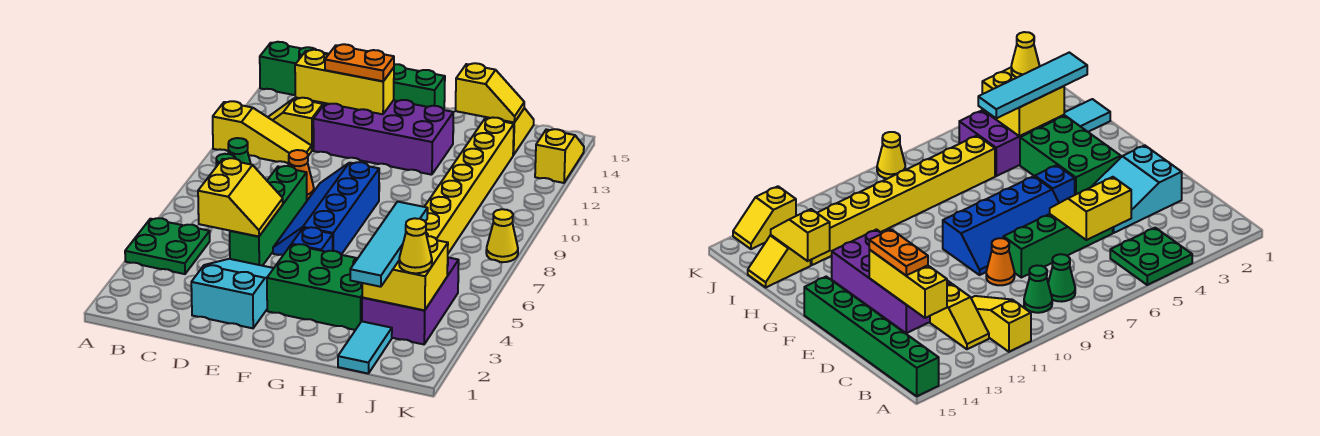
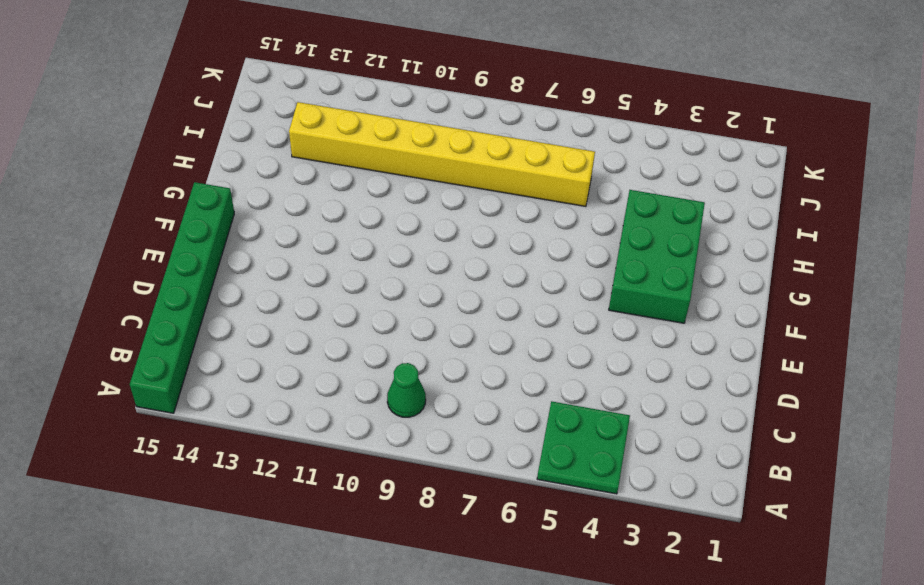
none -> yellow slope A11:C11 level 1 top A
none -> green cone B8 level 1
none -> yellow slope B12:C12 level 1 top C

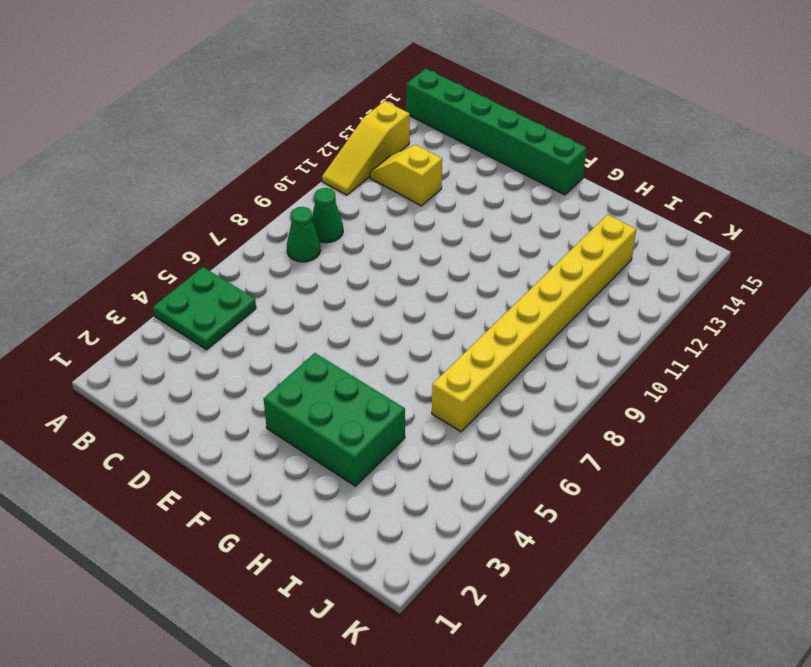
yellow slope A11:A13 level 1 top 13 -> yellow slope A11:C11 level 1 top A
none -> cyan slope D2:E4 level 1 top 2
none -> green brick D5:D8 level 1
none -> orange cone D9 level 1

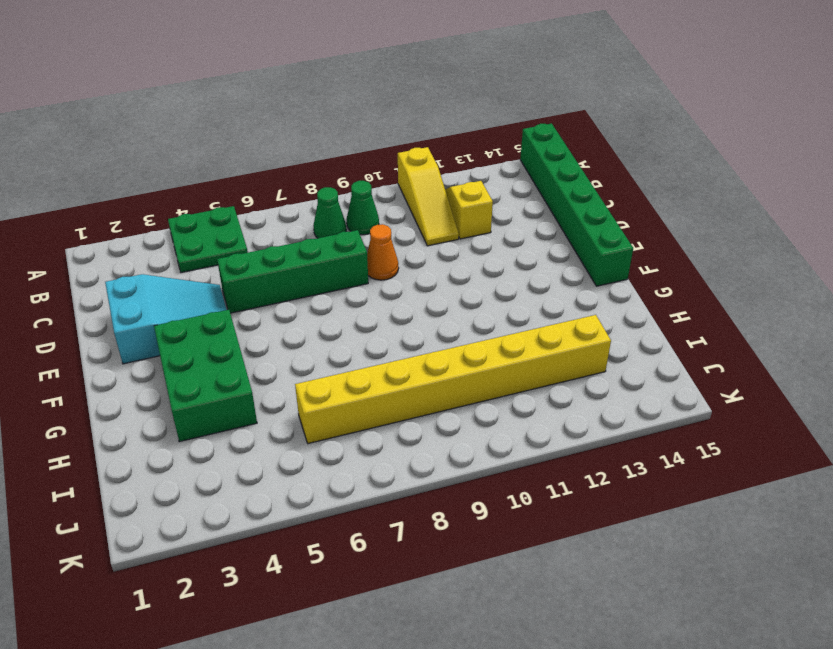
none -> purple brick D12:G13 level 1
none -> blue slope E6:F9 level 1 top F
none -> blue brick F5 level 1

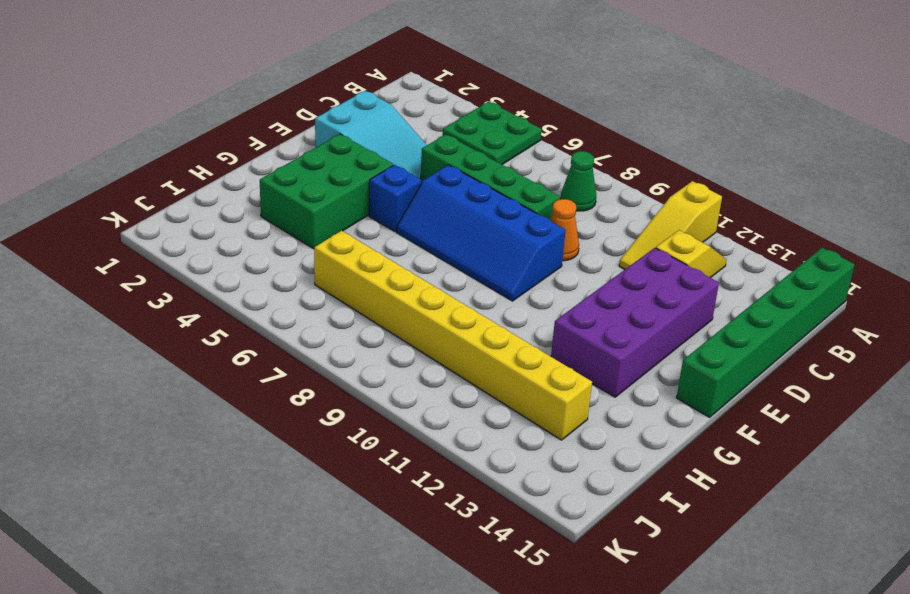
blue slope E6:F9 level 1 top E -> blue slope E6:F9 level 1 top F
none -> green cone B9 level 1
none -> cyan tile I1:I2 level 1
none -> purple brick I3:J5 level 1

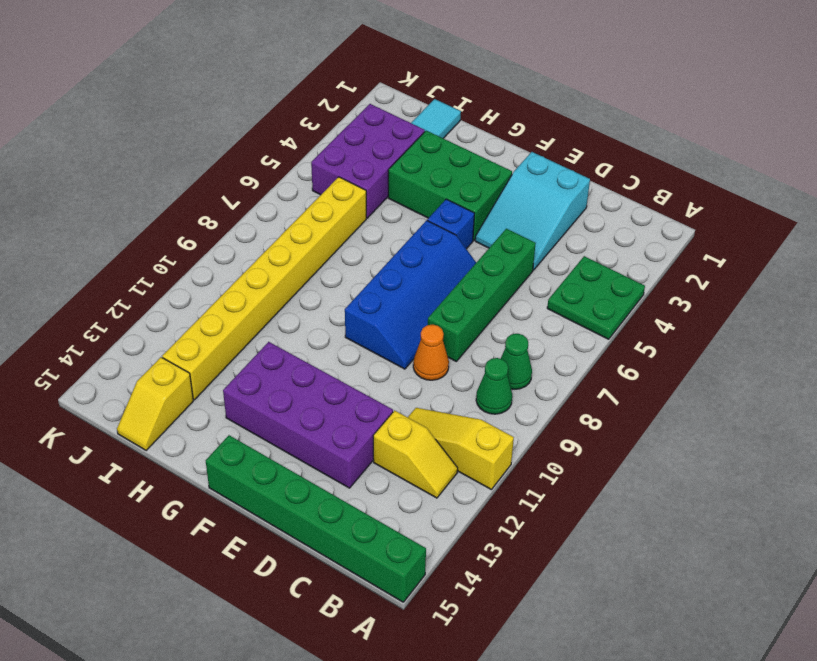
none -> yellow cone K8 level 1
none -> yellow slope K13:K14 level 1 top 13
none -> yellow slope C5:D6 level 2 top C

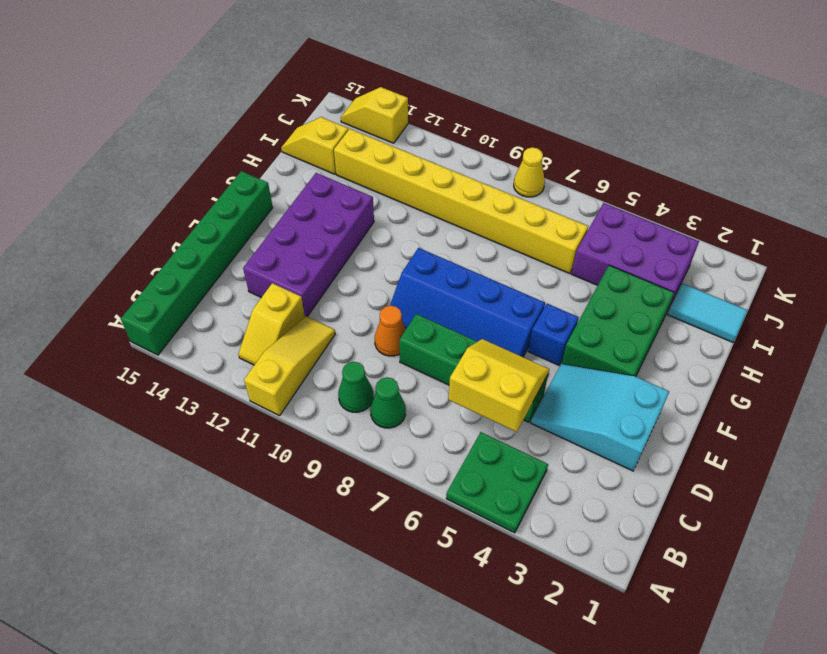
none -> yellow brick C13:E13 level 2
none -> yellow slope H14:I14 level 2 top H
none -> yellow brick I3:J4 level 2

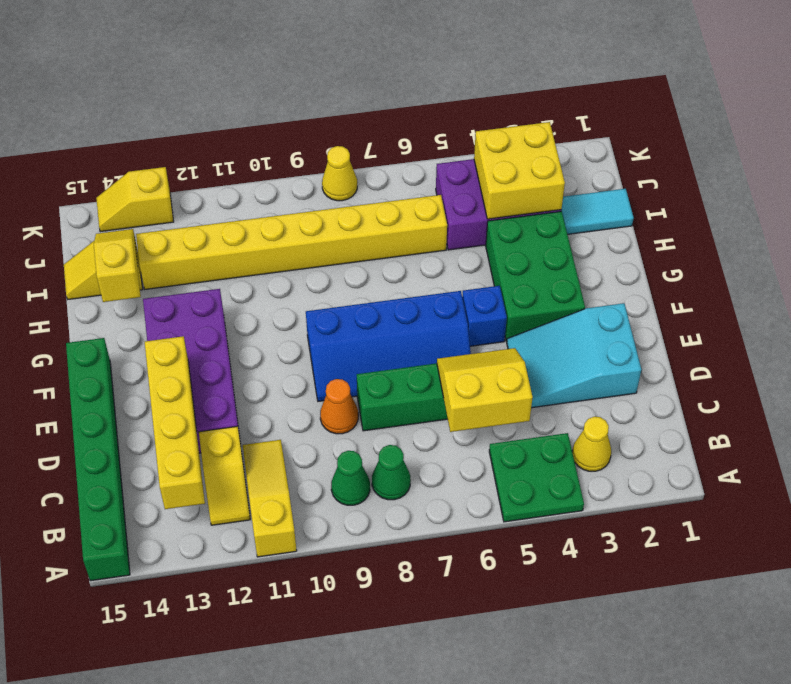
yellow cone B3 level 1 -> yellow cone J3 level 3
yellow brick B13:E13 level 2 -> yellow brick C13:E13 level 2
none -> orange plate D13:E13 level 3
none -> cyan tile I2:I5 level 3

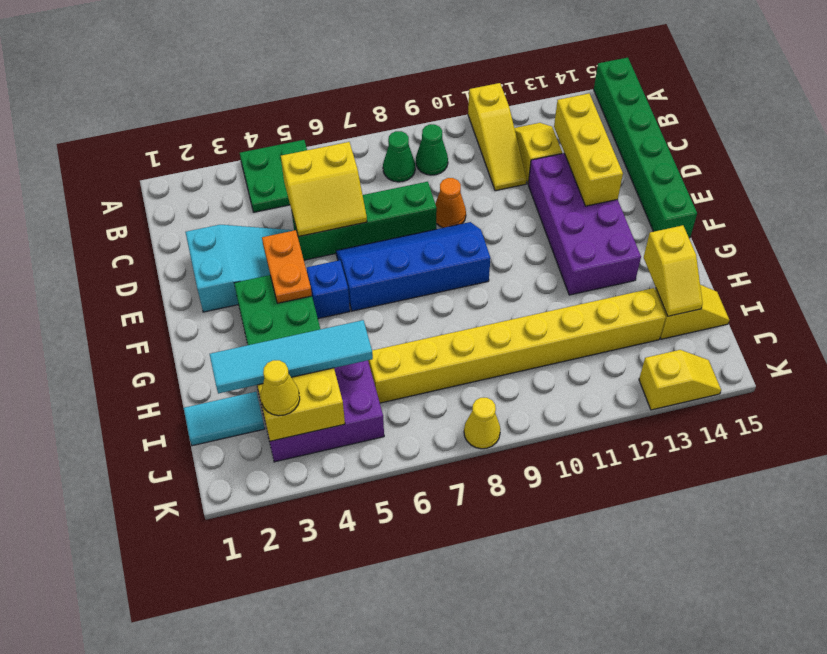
orange plate E4:F4 level 2 -> orange plate D13:E13 level 3

